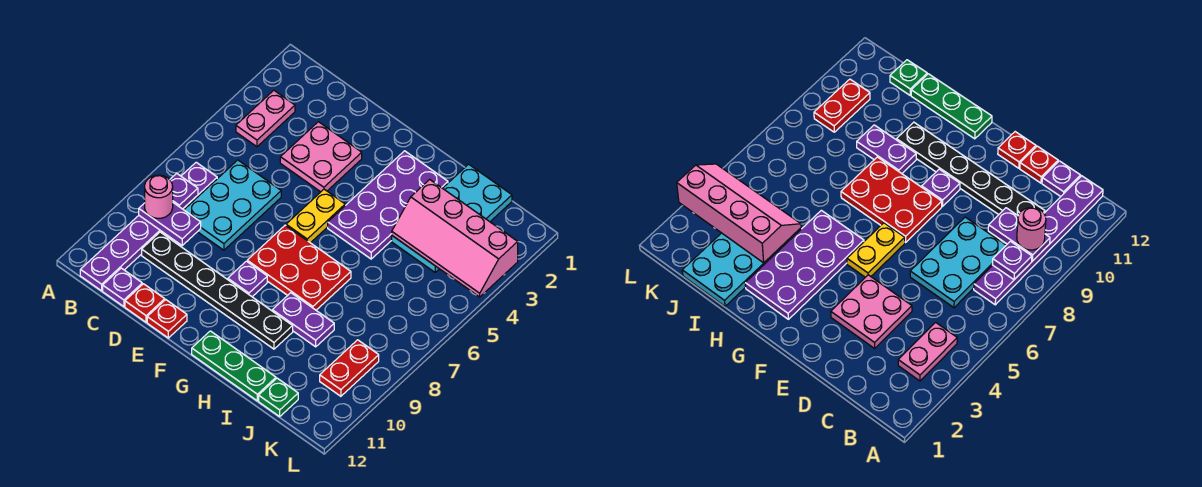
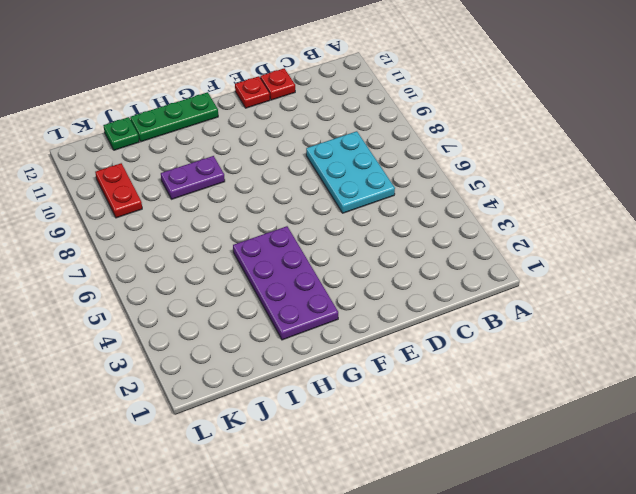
none -> pink plate B3:B4 level 1
none -> purple plate B7:B12 level 1
none -> black plate C10:H10 level 1

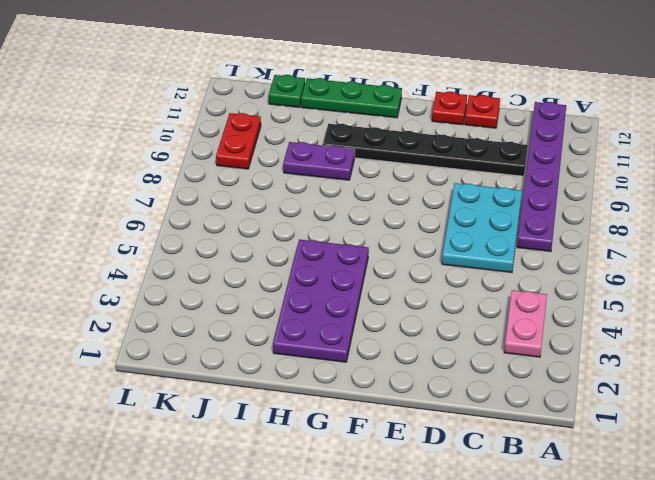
none -> purple plate C12 level 1
none -> pink plate D3:E4 level 1
none -> yellow plate F5:F6 level 1

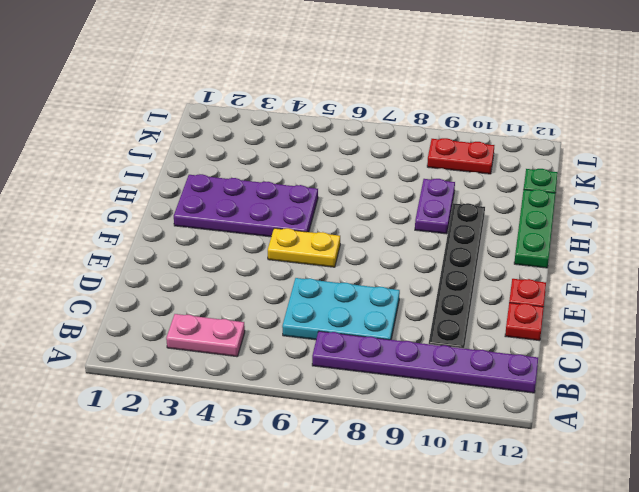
none -> purple plate C12 level 1
none -> pink plate D3:E4 level 1
none -> red plate F7:H8 level 1

